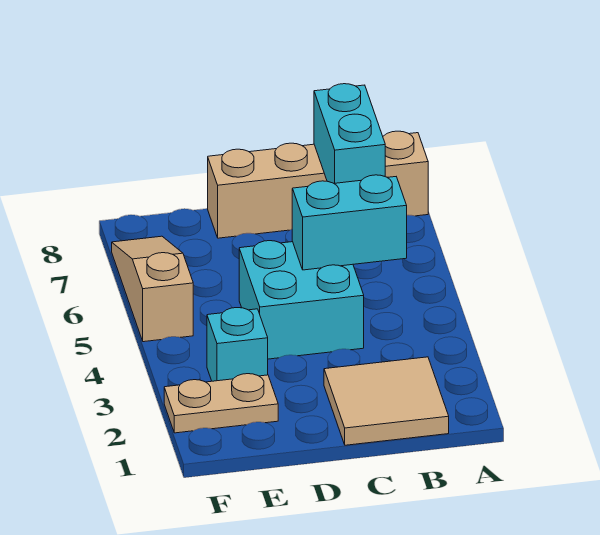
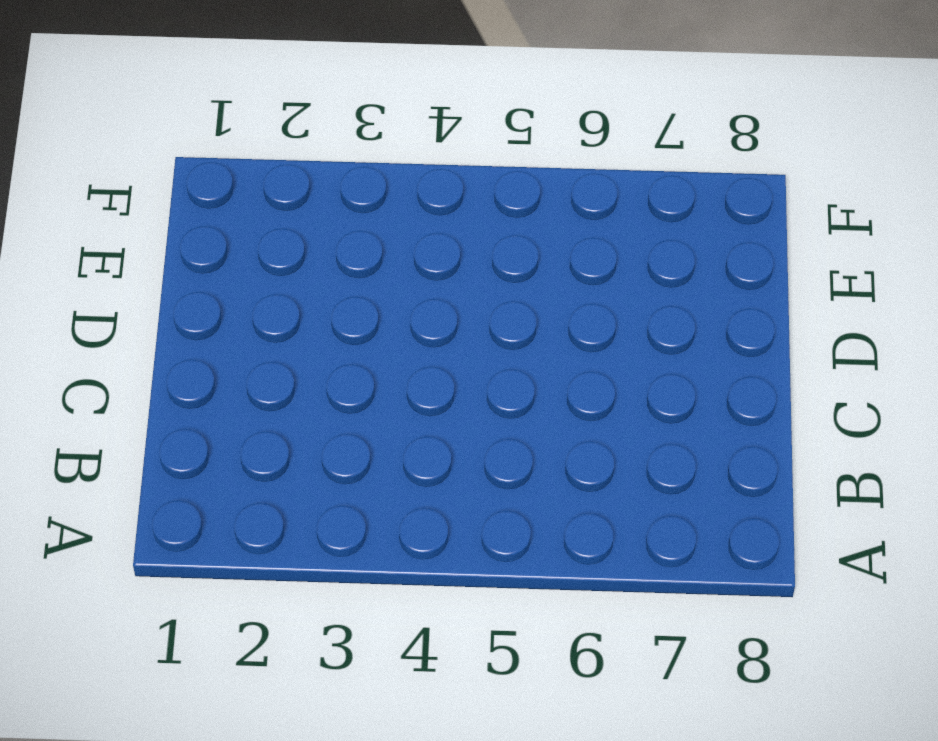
none -> tan brick A8:D8 level 1
none -> tan tile B1:C2 level 1

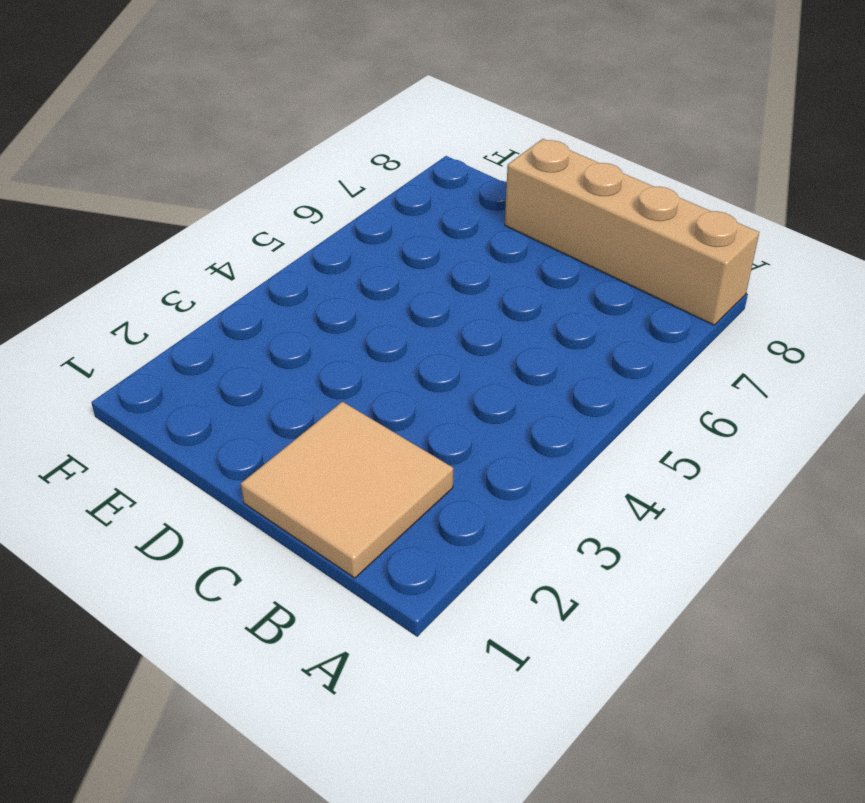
none -> cyan brick C4:D5 level 1
none -> tan plate E2:F2 level 1

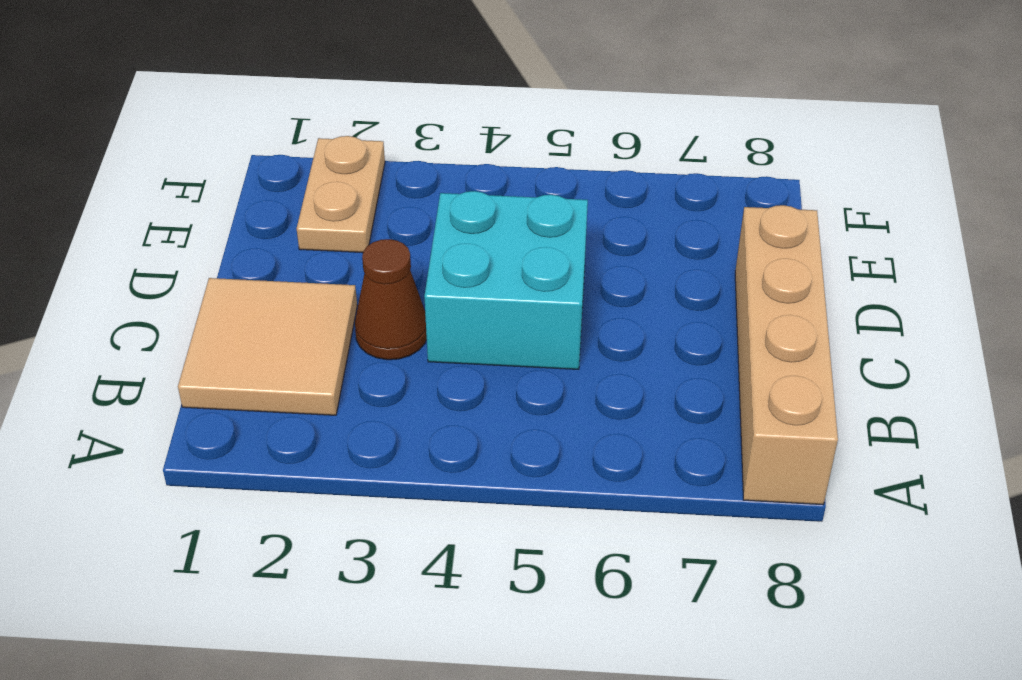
brown cone C3 level 1 -> none
none -> cyan brick E3 level 1
none -> tan slope F5:F7 level 1 top 5

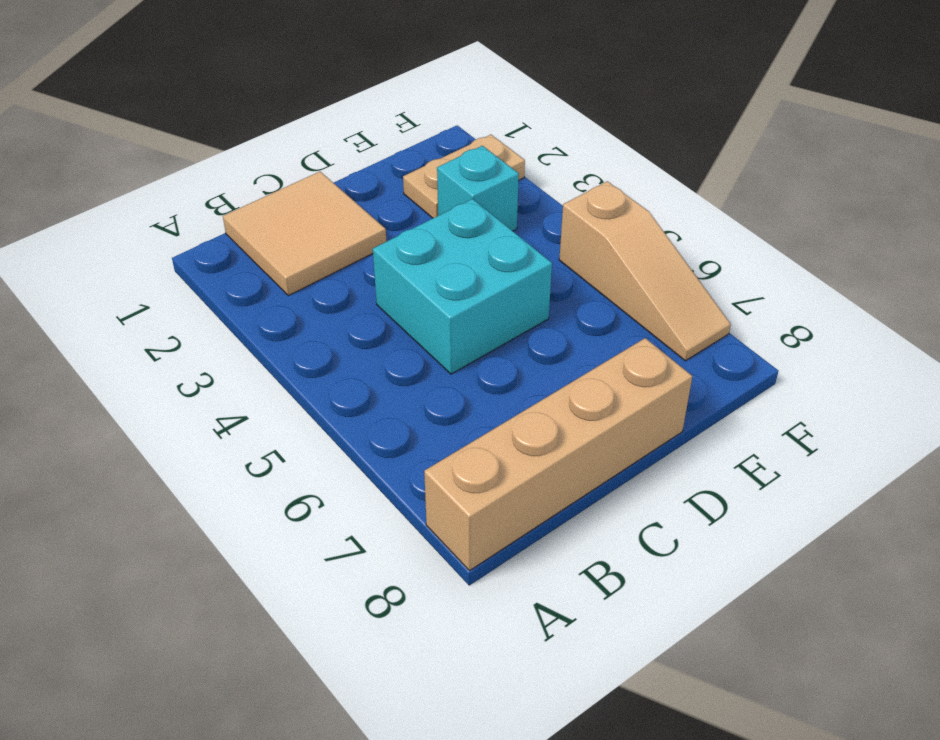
none -> cyan brick B5:C5 level 2
none -> cyan brick B7:B8 level 2

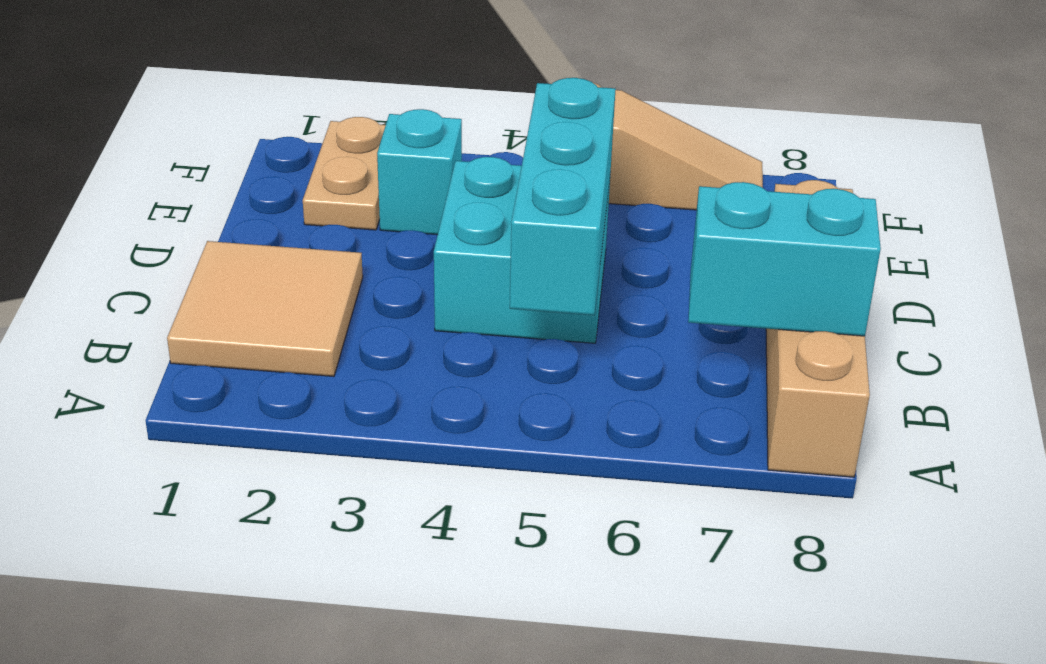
cyan brick B5:D5 level 2 -> cyan brick B5:C5 level 2

